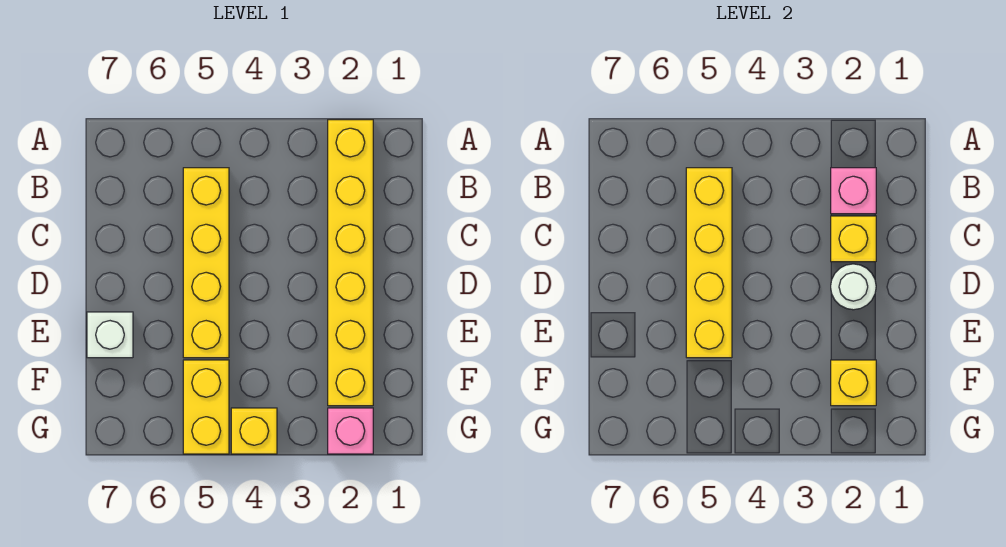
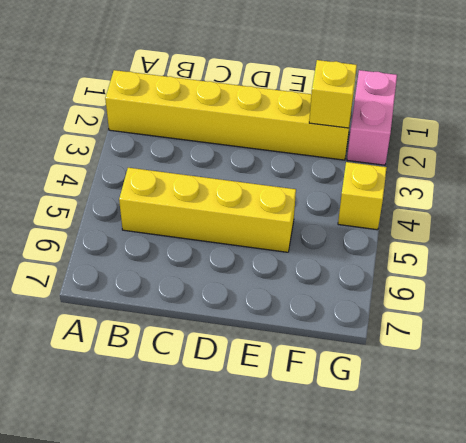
pink brick G1:G2 level 1 -> pink brick G2 level 1
none -> white brick E7 level 1
none -> yellow brick F5:G5 level 1

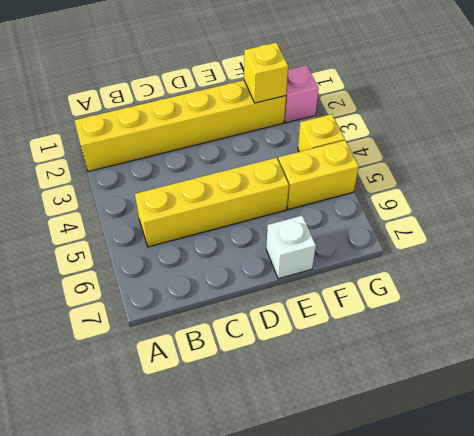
none -> pink brick B2 level 2
none -> yellow brick B5:E5 level 2

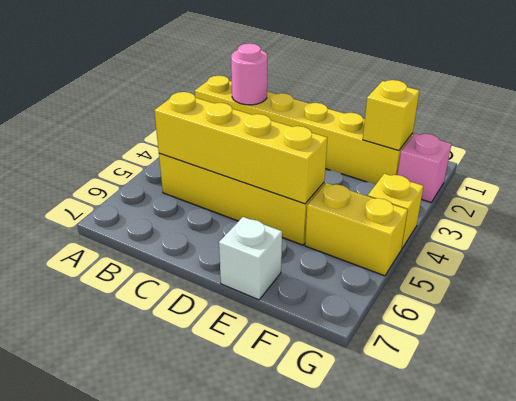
pink round brick B2 level 2 -> pink brick B2 level 2
none -> yellow brick C2 level 2
none -> white round brick D2 level 2

